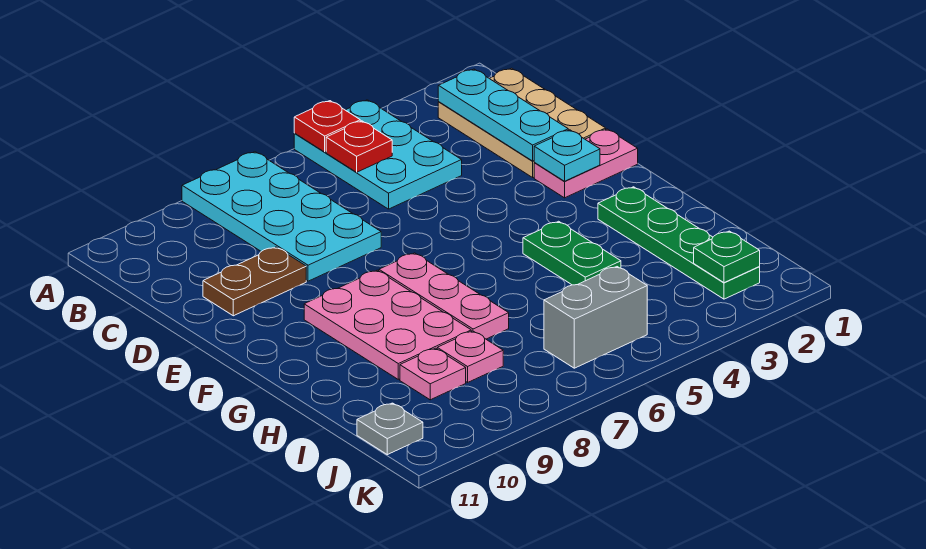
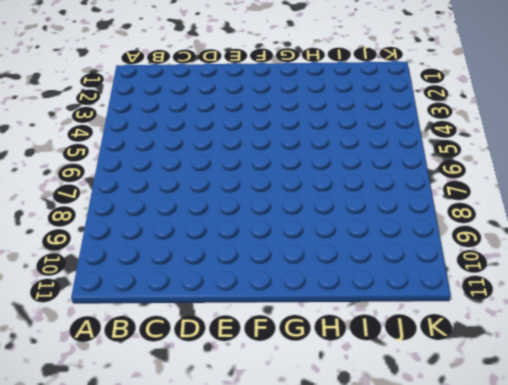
none -> cyan plate A4:C5 level 1
none -> cyan plate A7:D8 level 1
none -> tan plate B1:D2 level 1

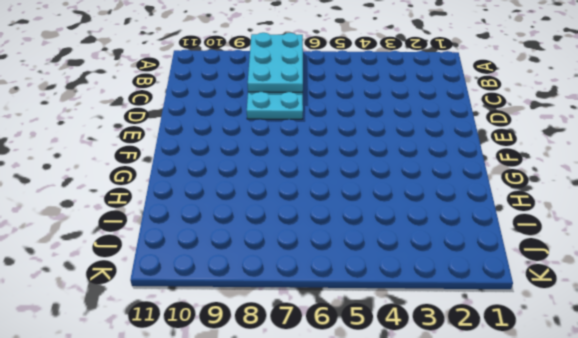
cyan plate A7:C8 level 2 -> cyan plate A4:C5 level 1
none -> tan plate B1:D2 level 1
none -> brown plate D9:D10 level 1
none -> pink plate E1:E2 level 1

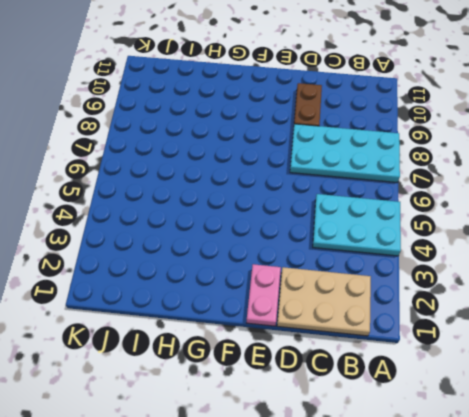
none -> pink plate F7:H7 level 1
none -> pink plate F8:H9 level 1
none -> green plate G2:J2 level 1

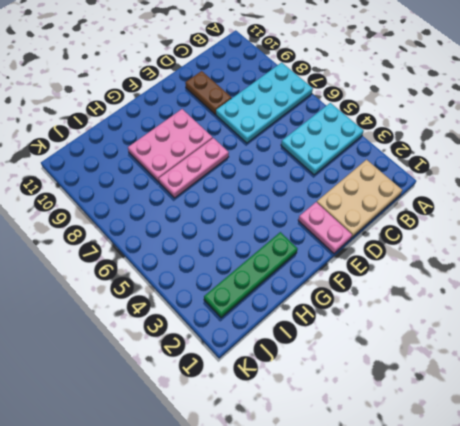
none -> green plate G4:H4 level 1
none -> pink plate I8 level 1
none -> pink plate I9 level 1

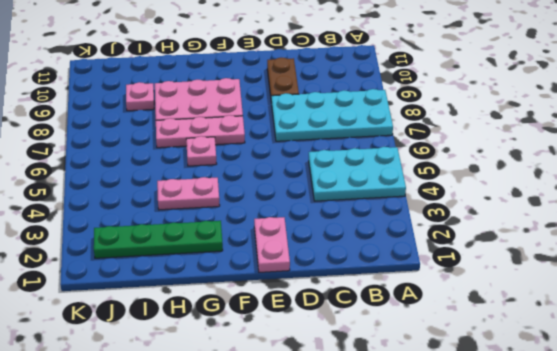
pink plate G4:H4 level 1 -> green plate G4:H4 level 1
pink plate G6 level 1 -> pink plate I8 level 1
none -> tan plate B1:D2 level 1
none -> grey brick J5:J6 level 1
none -> grey plate J11 level 1

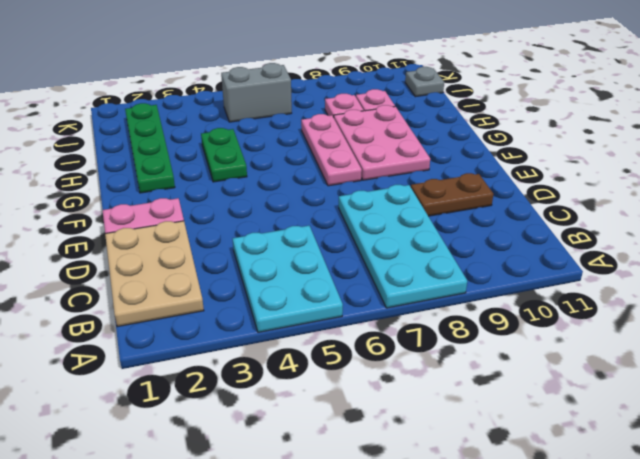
none -> red plate A5 level 2
none -> cyan plate B2:D2 level 2
none -> red plate B5 level 2

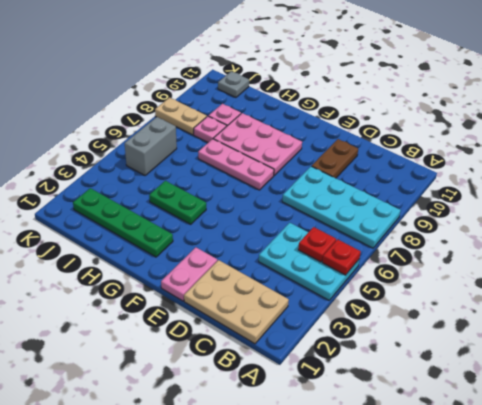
tan plate J8:K8 level 1 -> none
none -> cyan plate B2:D2 level 2
none -> cyan plate E2 level 2
none -> green plate J2 level 2

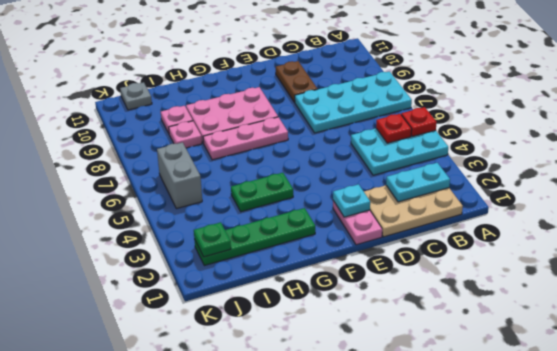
cyan plate B2:C2 level 2 -> cyan plate B2:D2 level 2

